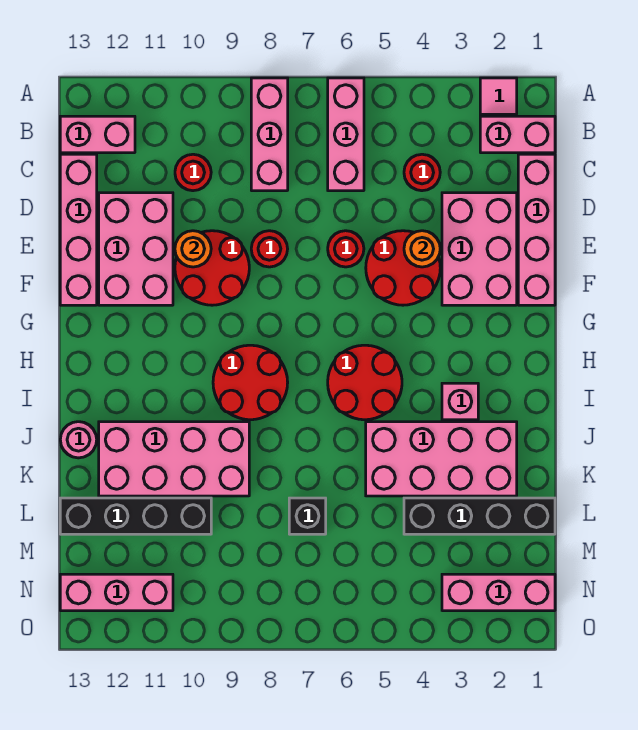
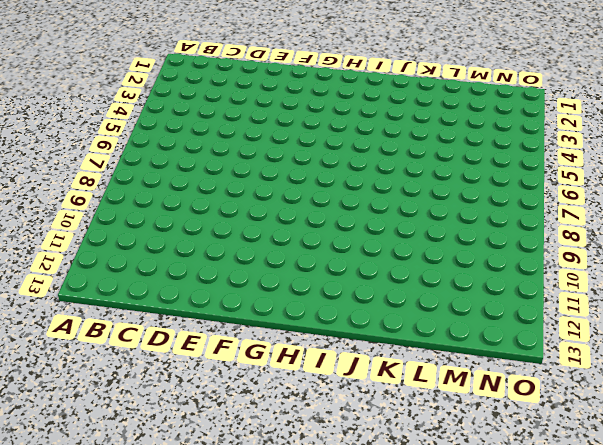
none -> pink tile A2 level 1
none -> pink brick A6:C6 level 1
none -> pink brick A8:C8 level 1

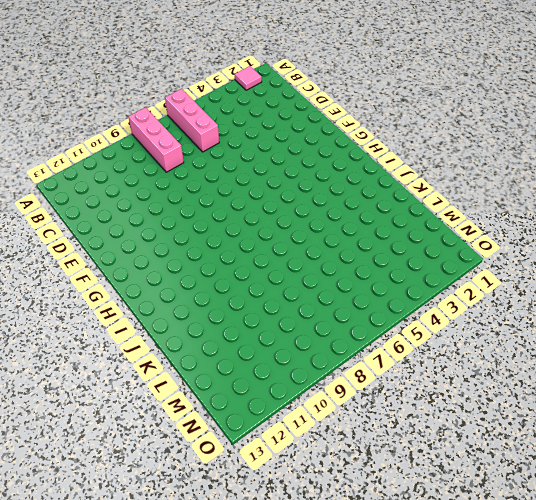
none -> pink brick B1:B2 level 1
none -> pink brick B12:B13 level 1
none -> pink brick C1:F1 level 1

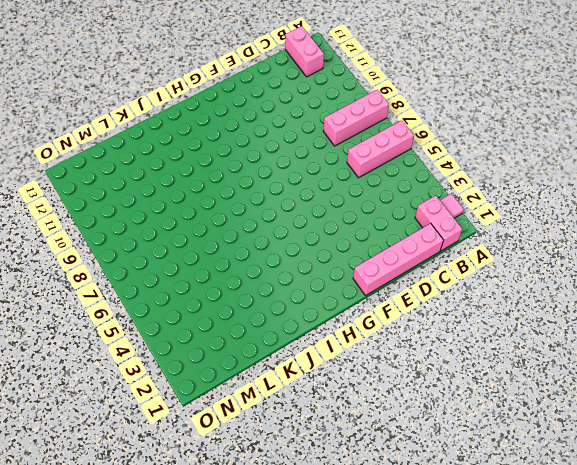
none -> red round brick C4 level 1
none -> red round brick C10 level 1
none -> pink brick C13:F13 level 1

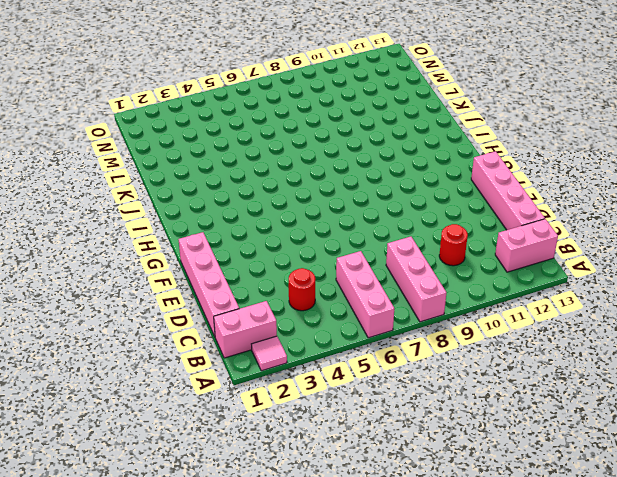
none -> pink brick D2:F3 level 1
none -> pink brick D11:F12 level 1
none -> red round brick E4:F5 level 1

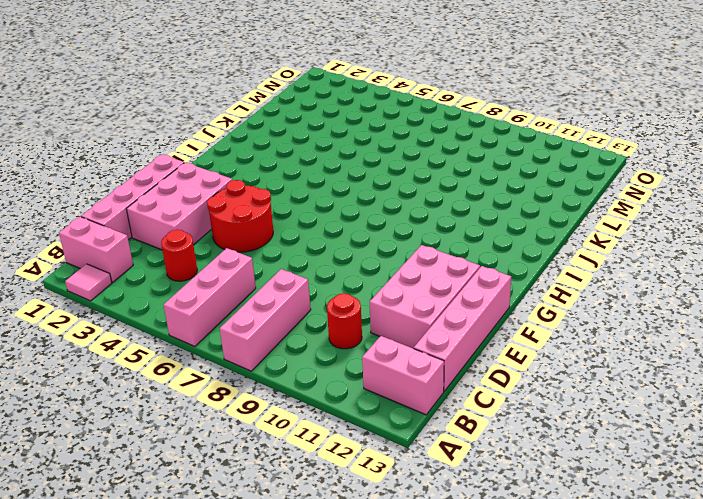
none -> red round brick E6 level 1
none -> red round brick E8 level 1
none -> red round brick E9:F10 level 1

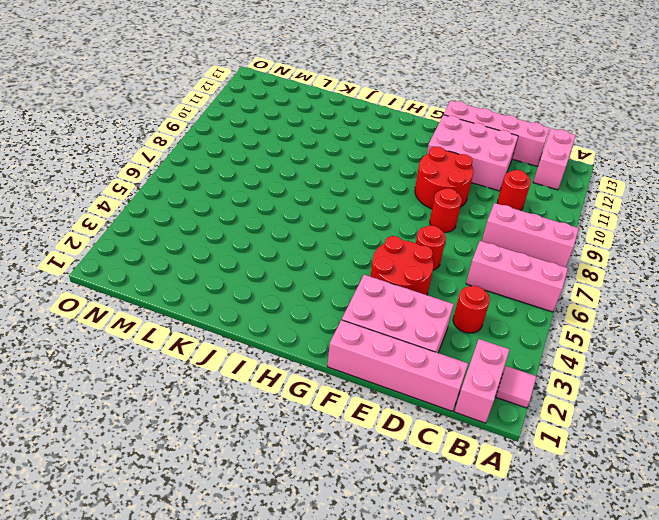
none -> red round brick H5:I6 level 1
none -> red round brick H8:I9 level 1
none -> pink brick I3 level 1

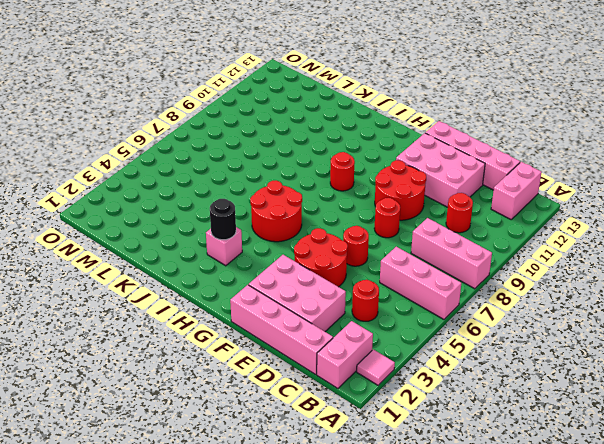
red round brick H9 level 1 -> red round brick H8:I9 level 1
black round brick I3 level 2 -> none
none -> pink brick J2:K5 level 1
none -> pink brick J9:K12 level 1
none -> pink round brick J13 level 1

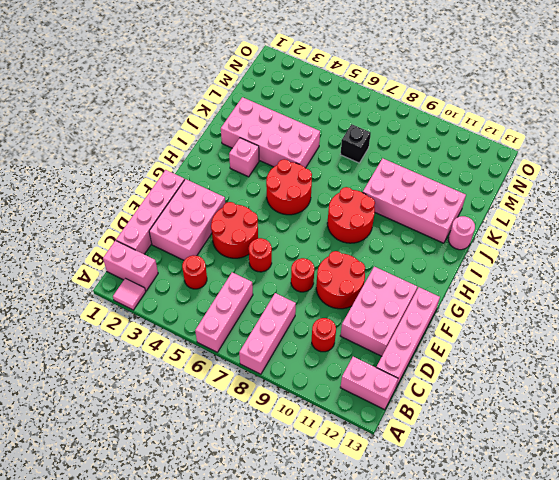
none -> black brick L1:L4 level 1
none -> black brick L10:L13 level 1
none -> pink brick N1:N3 level 1

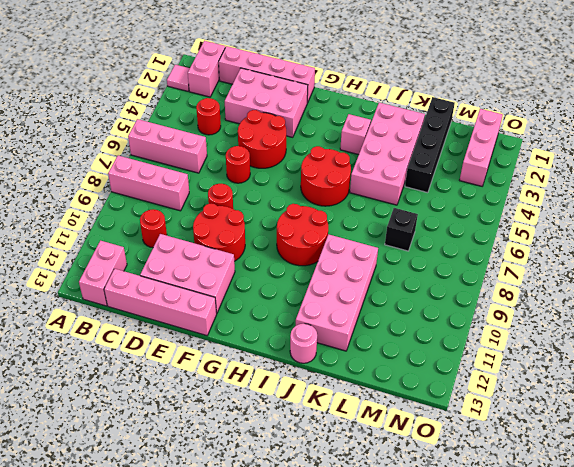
none -> black brick L10:L13 level 1
none -> pink brick N11:N13 level 1
none -> orange round brick E4 level 2

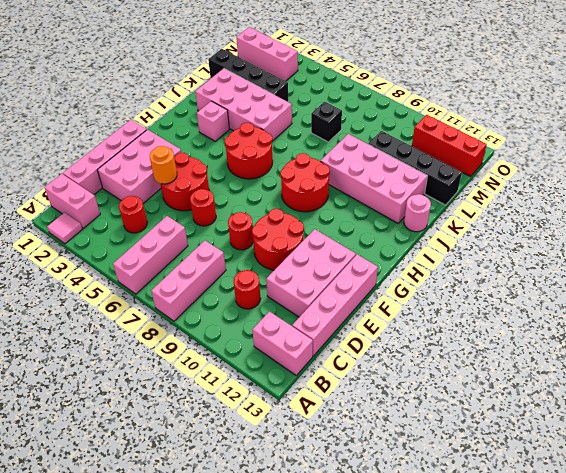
red brick N11:N13 level 1 -> pink brick N11:N13 level 1
none -> orange round brick E10 level 2

